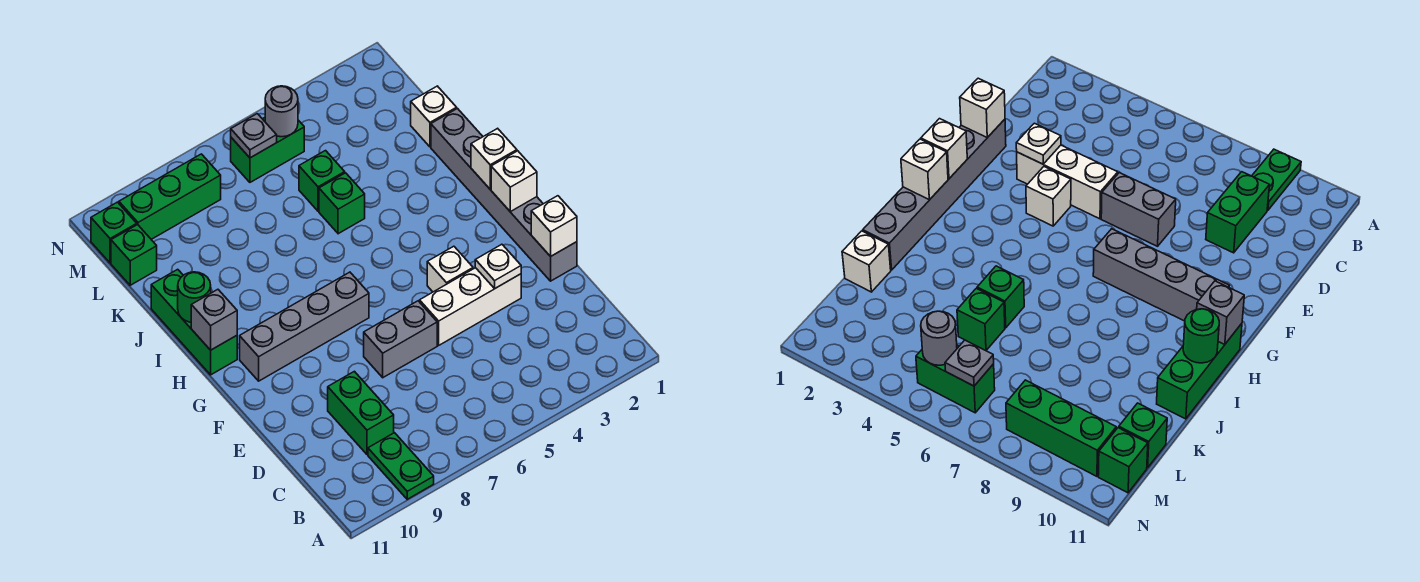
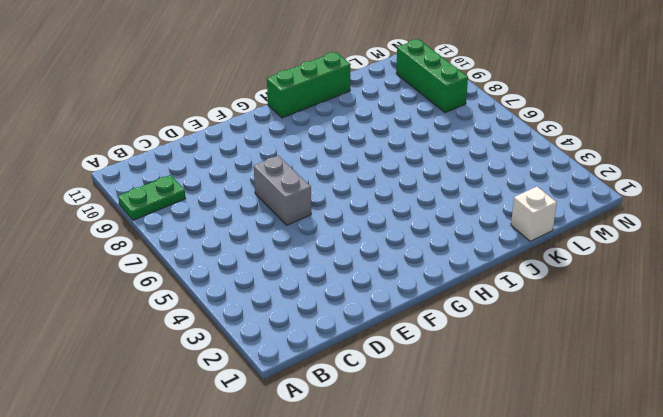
none -> green brick C9:D9 level 1
none -> grey brick E1:J1 level 1
none -> white brick E3:E5 level 1

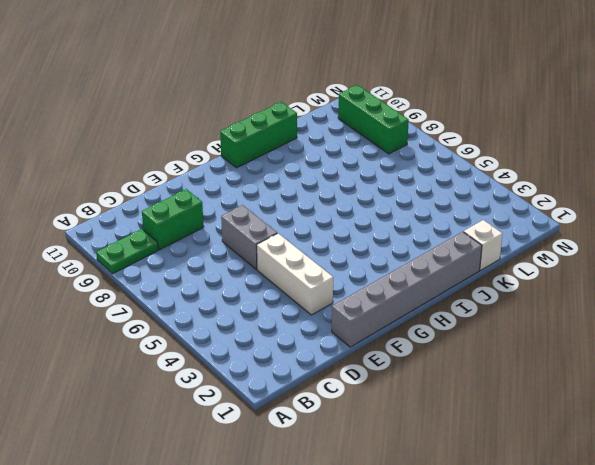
none -> white brick F4 level 1
none -> grey brick G7:G10 level 1
none -> green brick J5 level 1

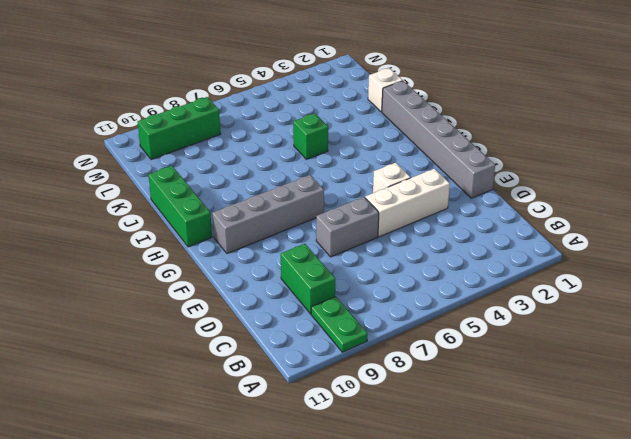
none -> green brick K5 level 1
none -> green brick L11 level 1
none -> green brick M5:M6 level 1

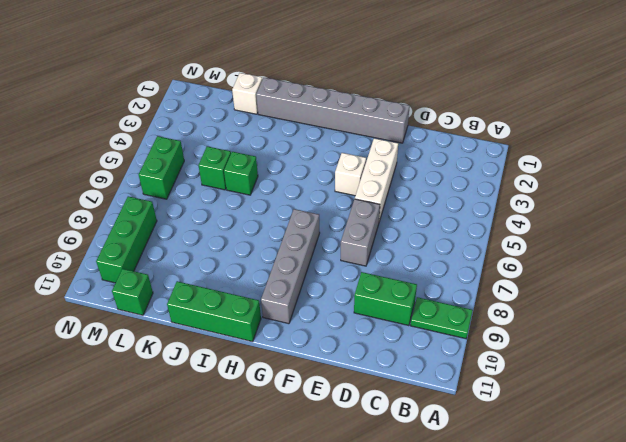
none -> green brick M11 level 1
none -> white brick E1 level 2
none -> white plate E3 level 2

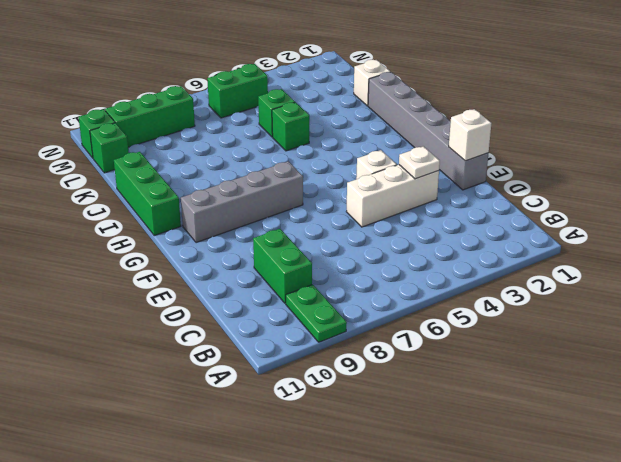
none -> grey brick E6:E7 level 1
none -> white brick G1 level 2
none -> white brick H1 level 2

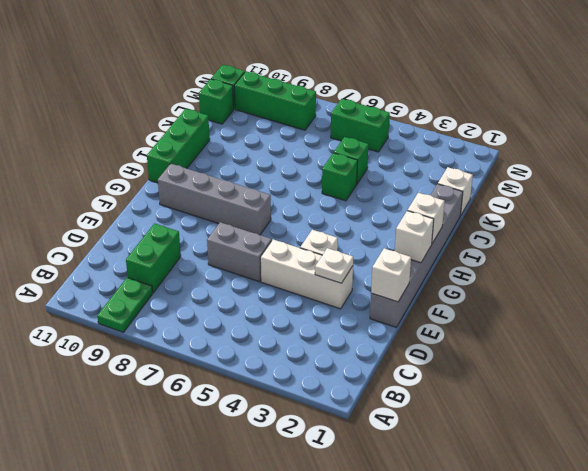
none -> grey brick H11 level 2
none -> green round brick I11 level 2
none -> grey round brick M5 level 2

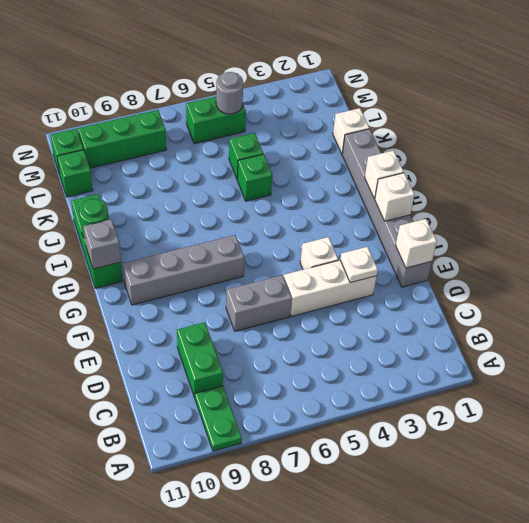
none -> grey plate M6 level 2

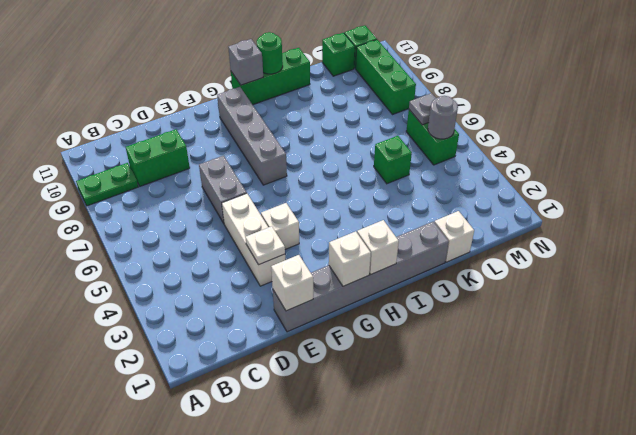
none -> green brick J5 level 1

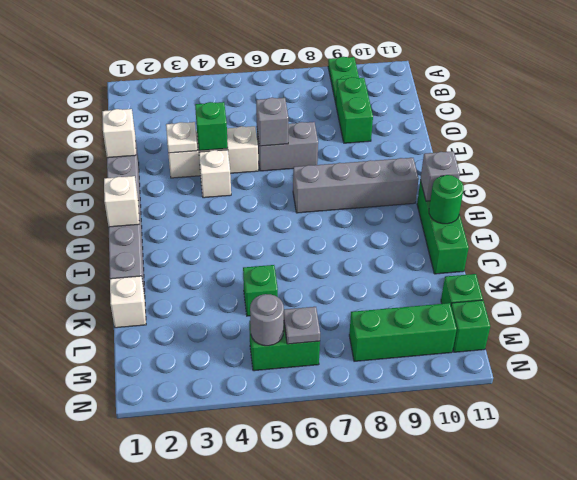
green brick E4 level 2 -> green brick J5 level 1
grey brick E6 level 2 -> none
none -> white brick G1 level 2

